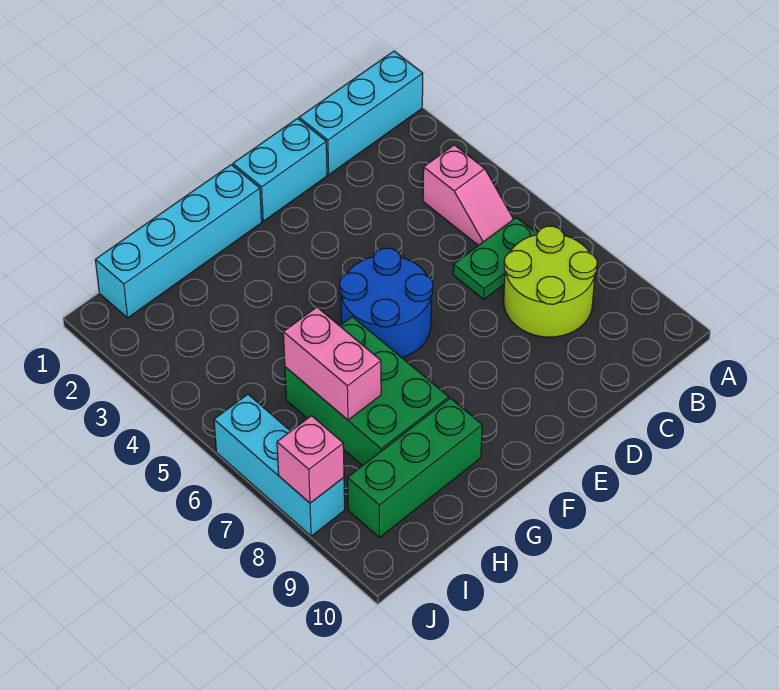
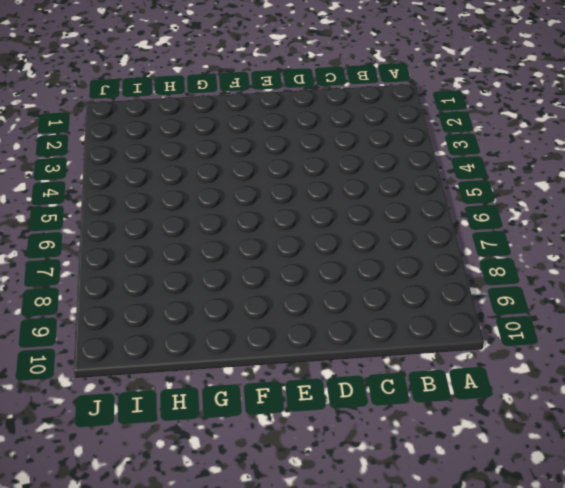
none -> cyan brick A1:C1 level 1
none -> pink slope B4:B5 level 1 top 4
none -> green plate B6:C6 level 1

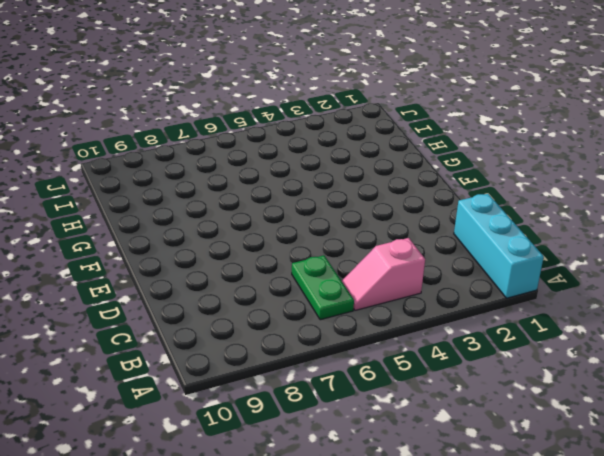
none -> lime round brick B7:C8 level 1
none -> cyan brick D1:E1 level 1
none -> blue round brick E5:F6 level 1

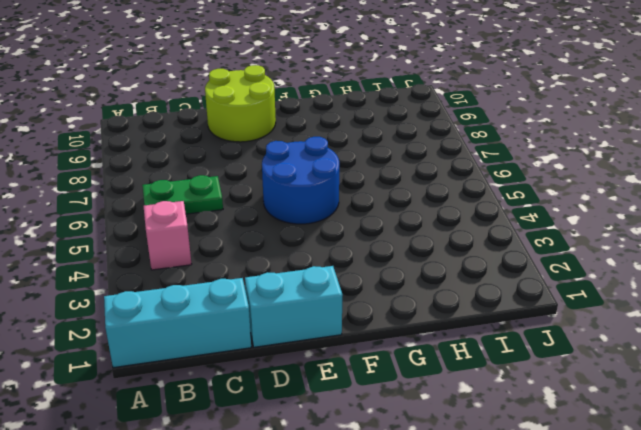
lime round brick D9:E10 level 1 -> lime round brick B7:C8 level 1
none -> cyan brick F1:I1 level 1
none -> green brick G6:H8 level 1
none -> green brick G9:I9 level 1

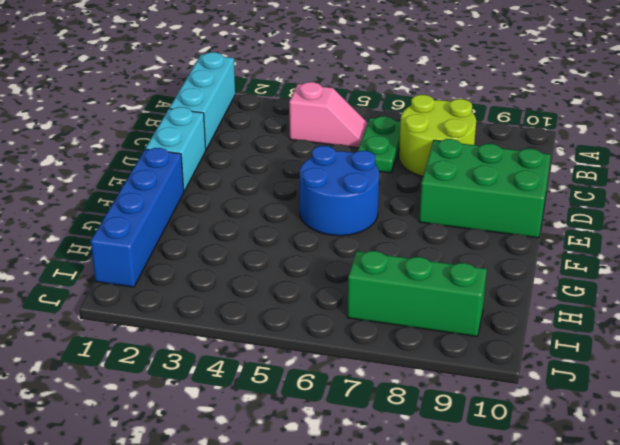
green brick D8:E10 level 1 -> green brick G6:H8 level 1
blue brick F1:I1 level 1 -> cyan brick F1:I1 level 1
green brick I7:I9 level 1 -> green brick G9:I9 level 1
none -> cyan brick J6:J8 level 1
none -> pink brick H6:H7 level 2
none -> pink brick J8 level 2

